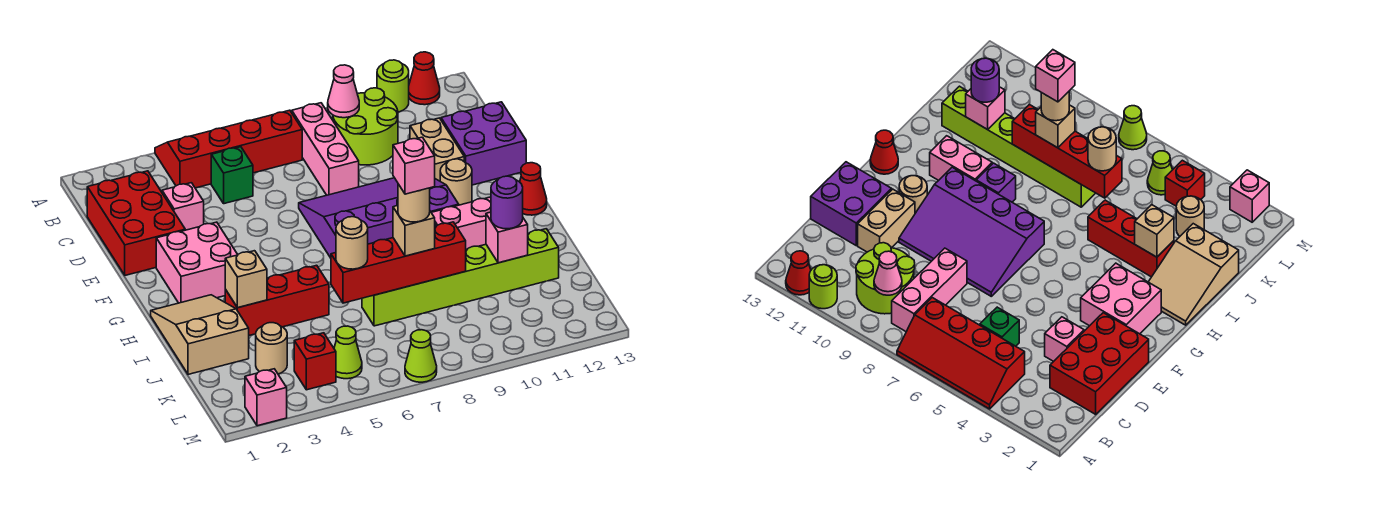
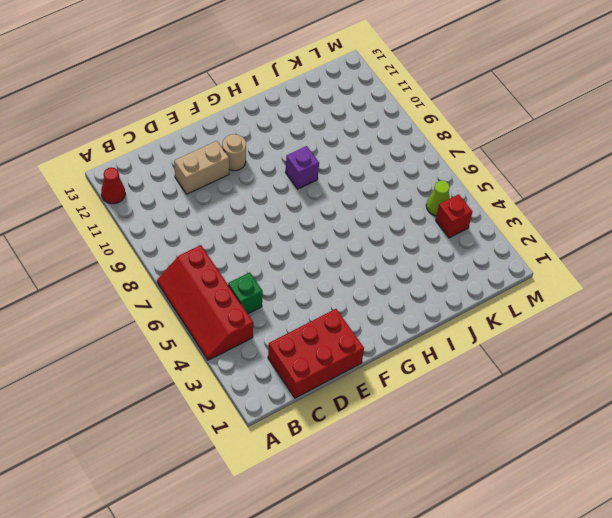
none -> lime round brick A11 level 1
none -> pink brick B8:D8 level 1
none -> lime round brick B9:C10 level 1
none -> pink brick D3 level 1

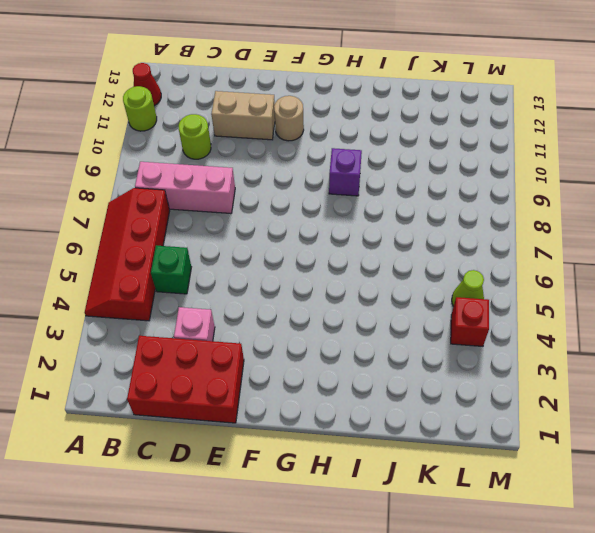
lime round brick C10 level 1 -> lime round brick B9:C10 level 1
none -> purple brick D12:E13 level 1
none -> purple slope E7:G10 level 1 top G
none -> pink brick F2:G3 level 1
none -> red cone G13 level 1

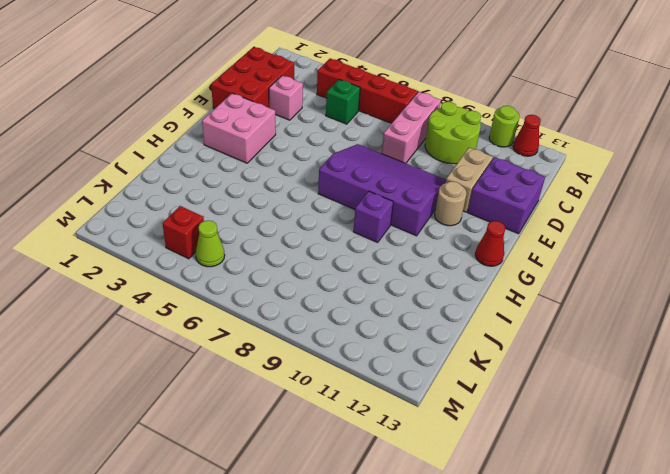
none -> tan slope H1:J2 level 1 top J
none -> pink brick H10:H11 level 1
none -> red brick I3:I5 level 1
none -> lime brick J7:J12 level 1

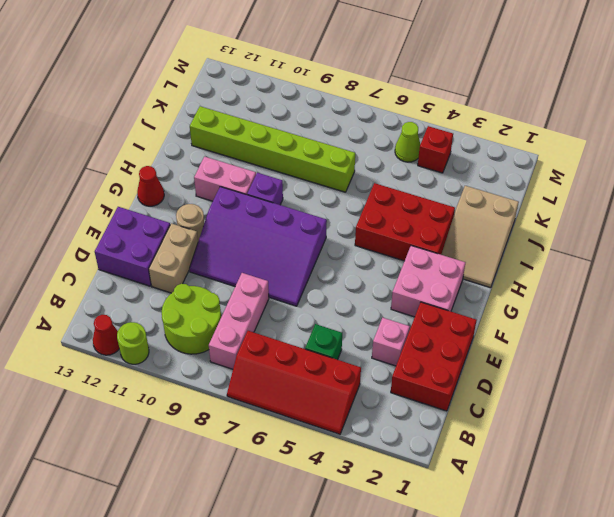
red brick H3:I5 level 1 -> red brick I3:I5 level 1
none -> tan round brick K3 level 1
none -> pink brick M2 level 1
none -> lime cone M7 level 1
none -> pink cone B9 level 2

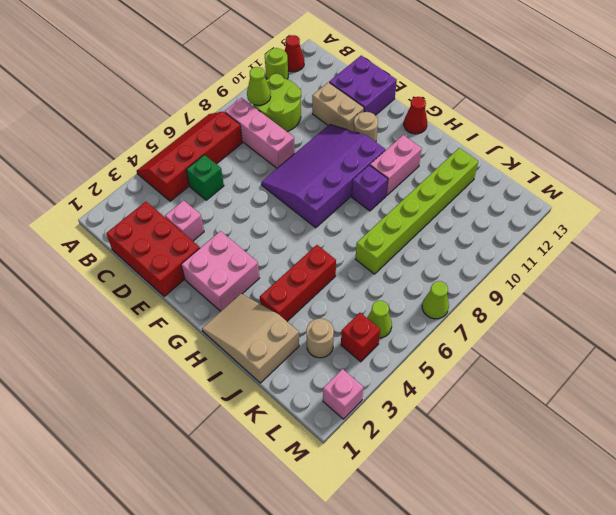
lime cone B9 level 2 -> pink cone B9 level 2
none -> tan brick I3 level 2
none -> red brick J6:J9 level 2
none -> pink brick J11 level 2
none -> tan round brick J6 level 3

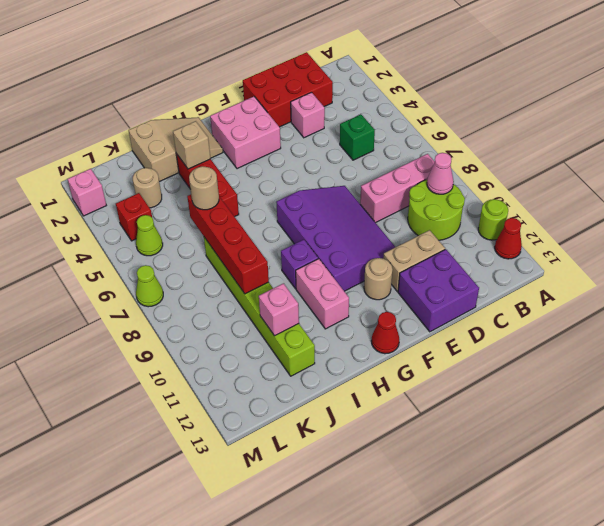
none -> red slope A4:B7 level 1 top B
none -> tan brick J8 level 3
none -> purple round brick J11 level 3
none -> tan round brick J8 level 4

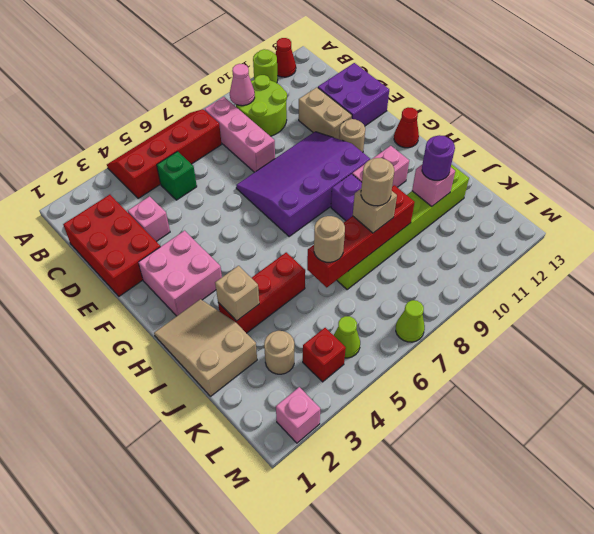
none -> pink brick J8 level 5

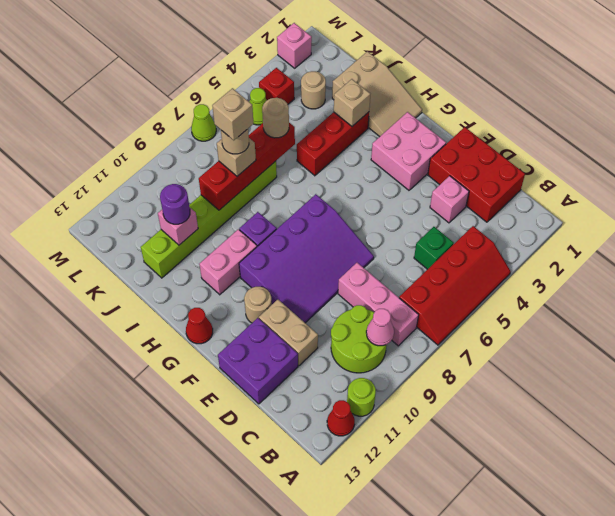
tan brick J8 level 5 -> pink brick J8 level 5

